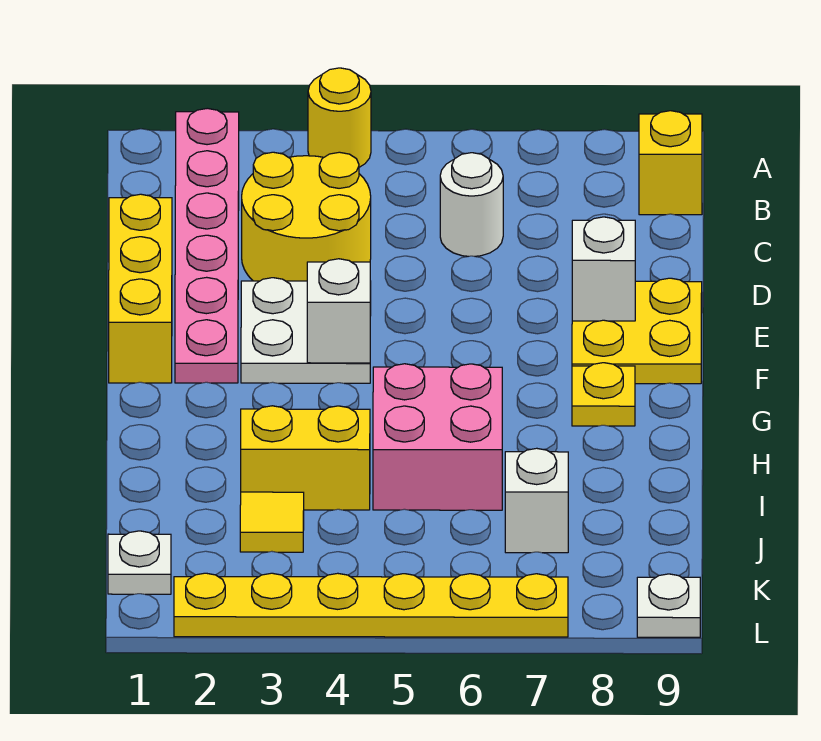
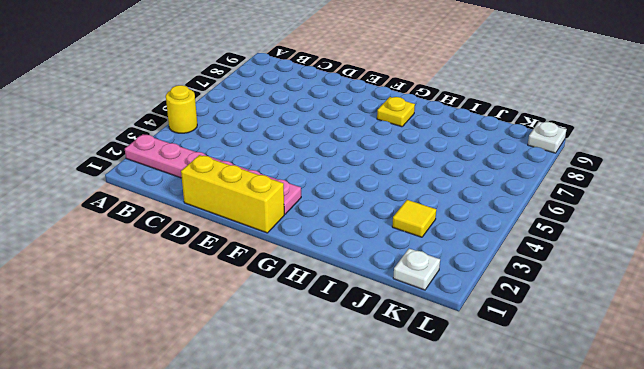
none -> yellow brick B9 level 1
none -> yellow round brick C3:D4 level 1
none -> white round brick C6 level 1

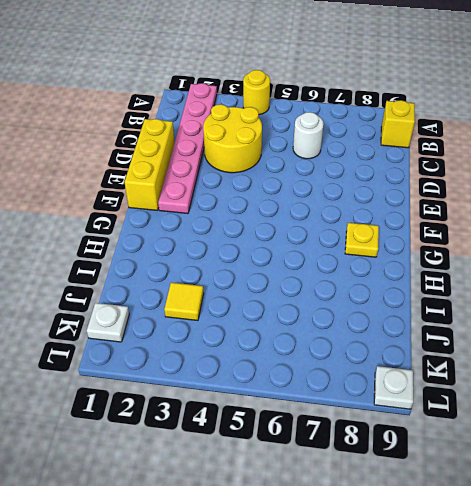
none -> white plate E3:F4 level 1
none -> yellow plate E8:F9 level 1
none -> pink brick H5:I6 level 1

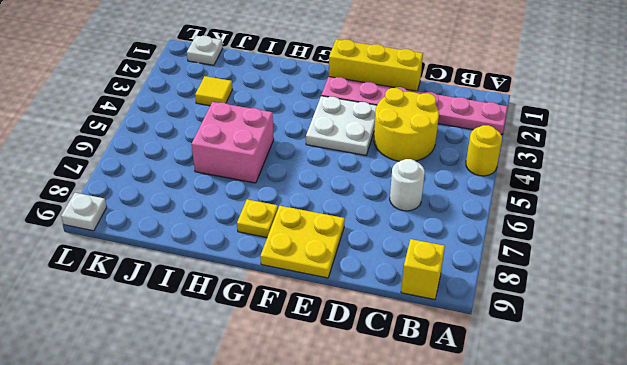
none -> yellow brick I3:I4 level 1
none -> white brick J7 level 1
none -> yellow plate L2:L7 level 1

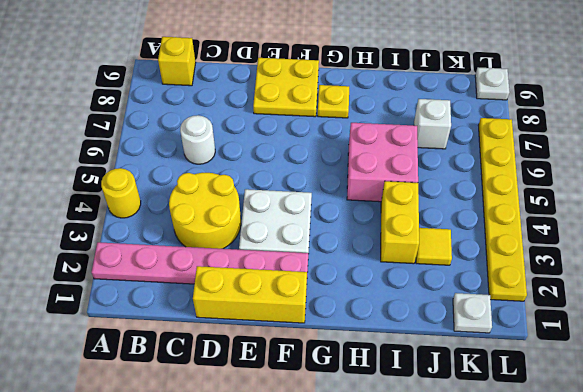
none -> white brick E8 level 2
none -> white brick F4 level 2

